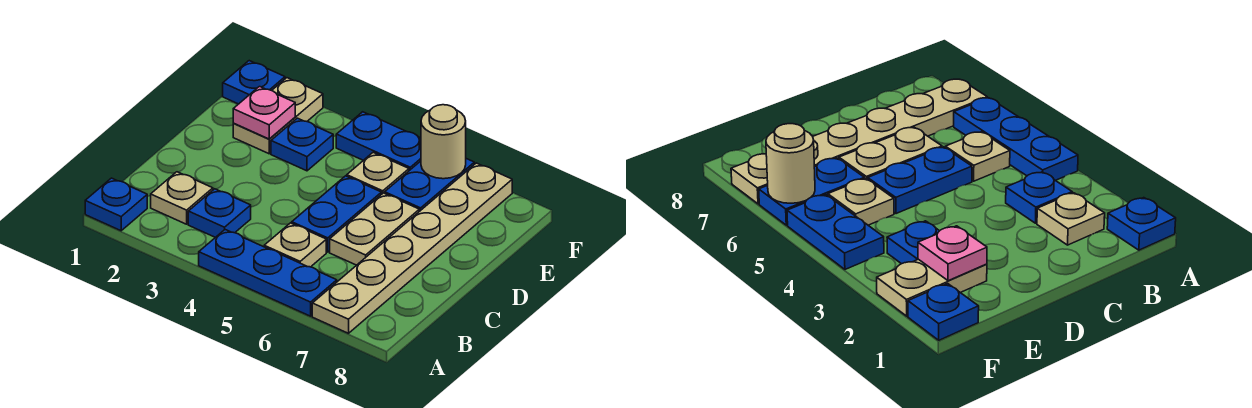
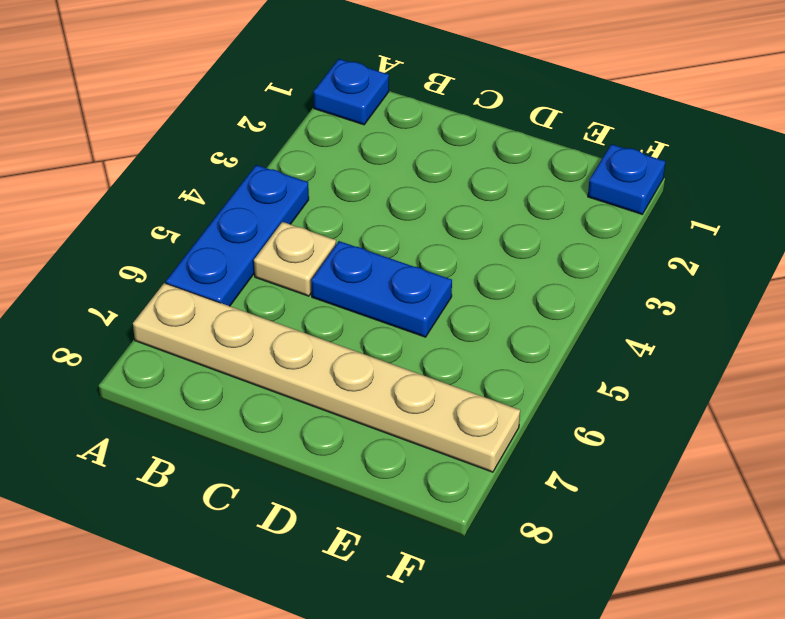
none -> tan plate B2 level 1
none -> blue plate B3 level 1
none -> tan plate C6:D6 level 1

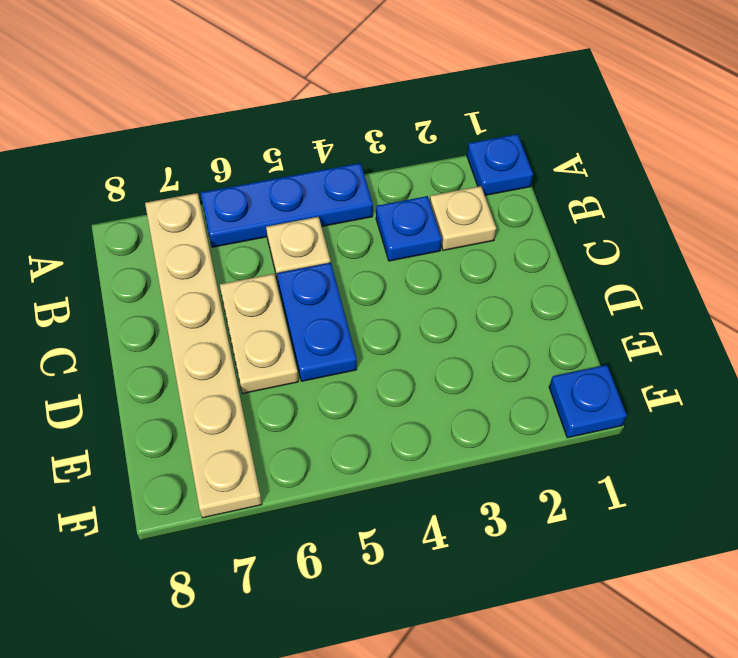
none -> tan plate E2:F2 level 1
none -> blue plate E3 level 1
none -> tan plate E5 level 1

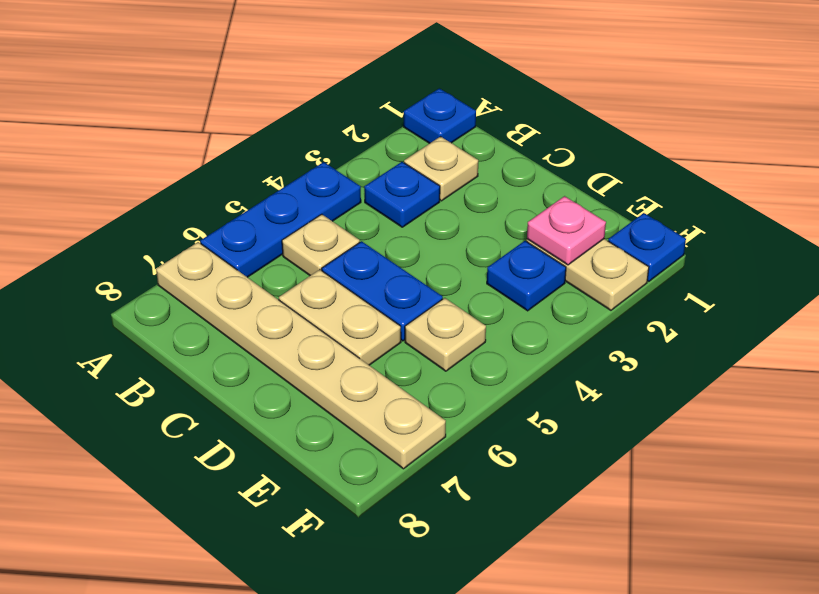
none -> blue plate E6:F6 level 1
none -> blue plate F4:F5 level 1
none -> tan round brick F6 level 2

